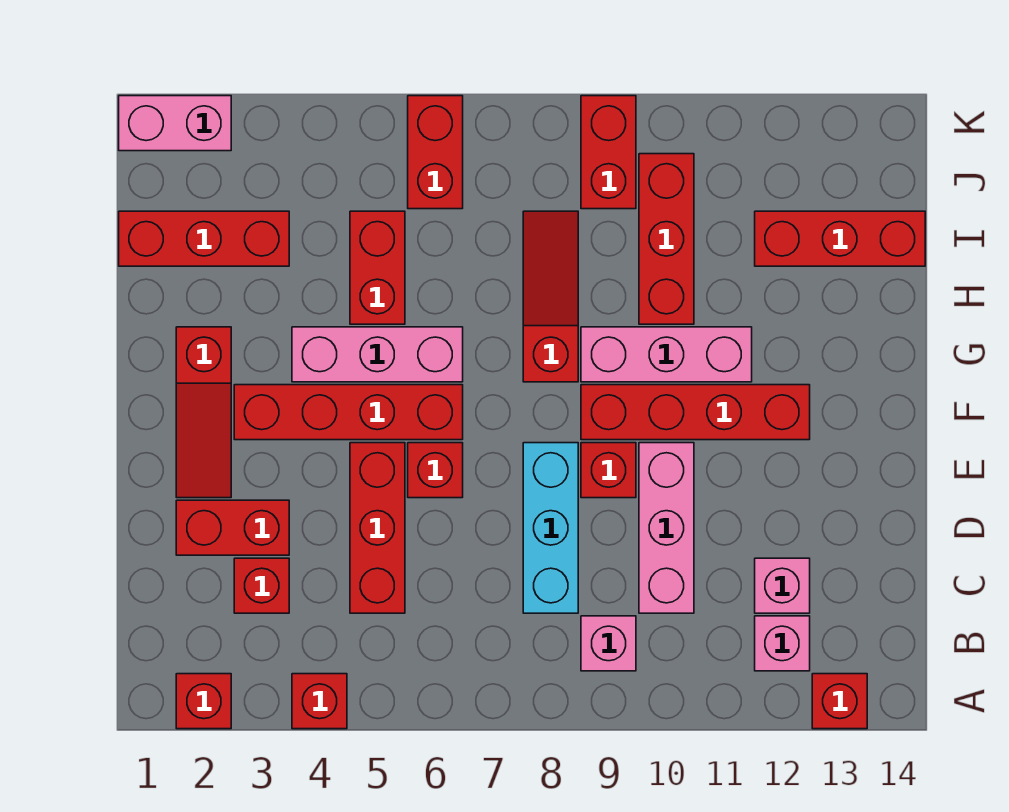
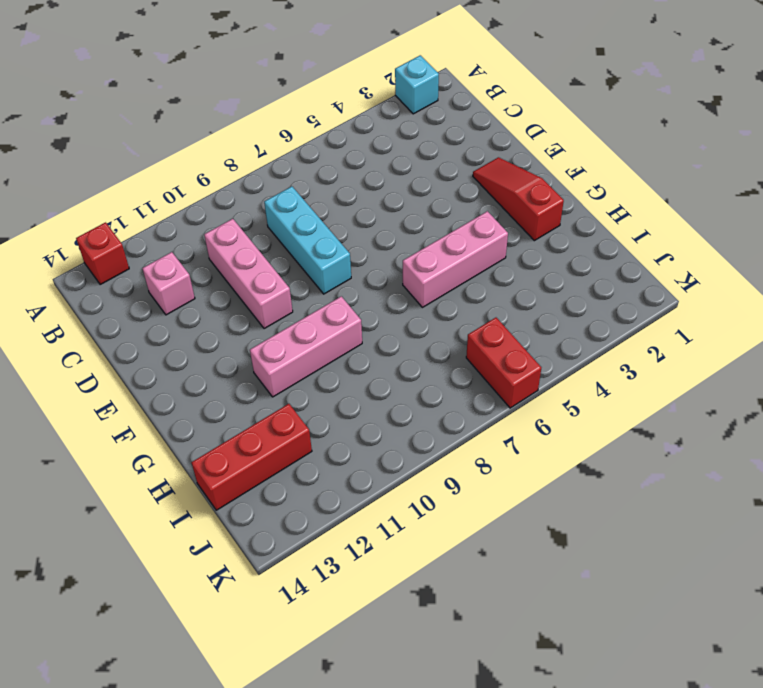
cyan brick A2 level 1 -> red brick A2 level 1
none -> red brick A4 level 1
none -> pink brick B9 level 1
none -> pink brick B12 level 1

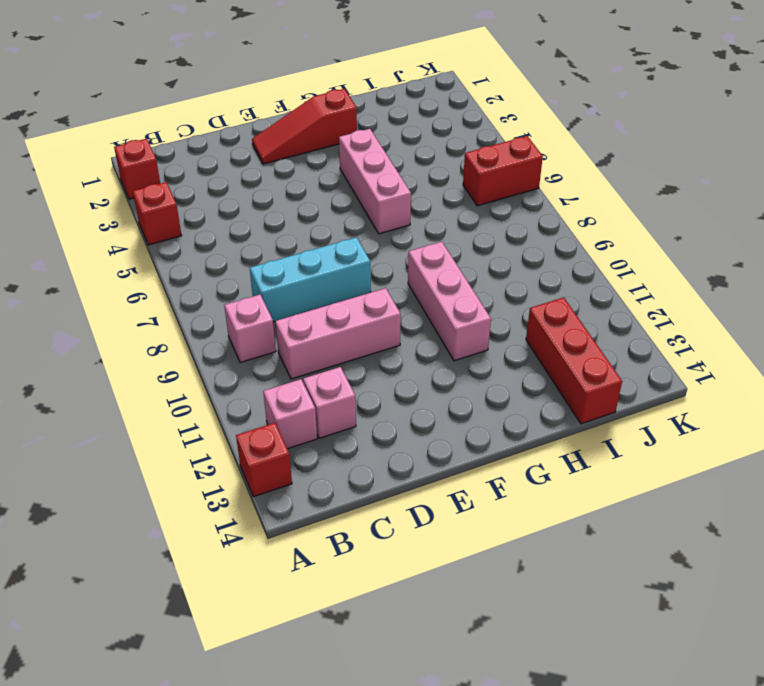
none -> red brick C3 level 1
none -> red brick C5:E5 level 1
none -> red brick D2:D3 level 1

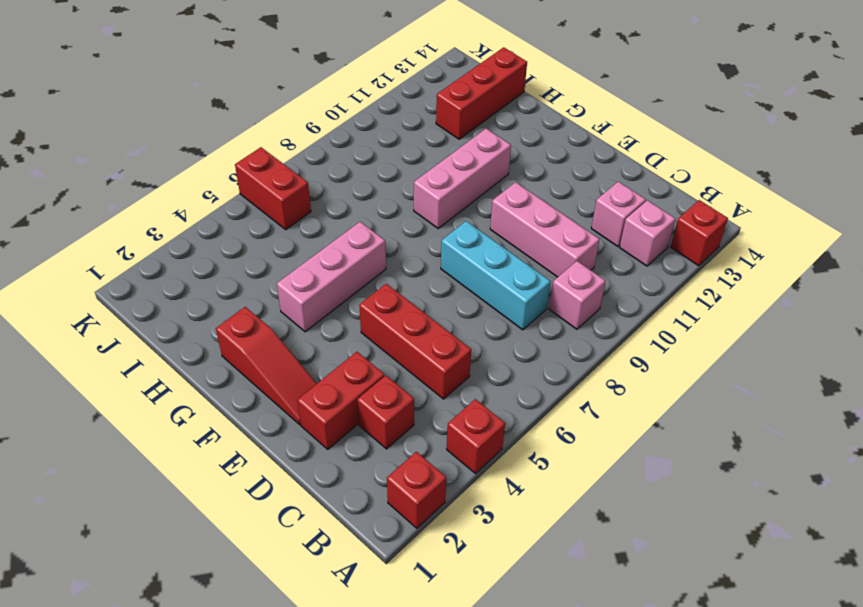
none -> red brick E6 level 1
none -> red brick E9 level 1
none -> red brick F3:F6 level 1

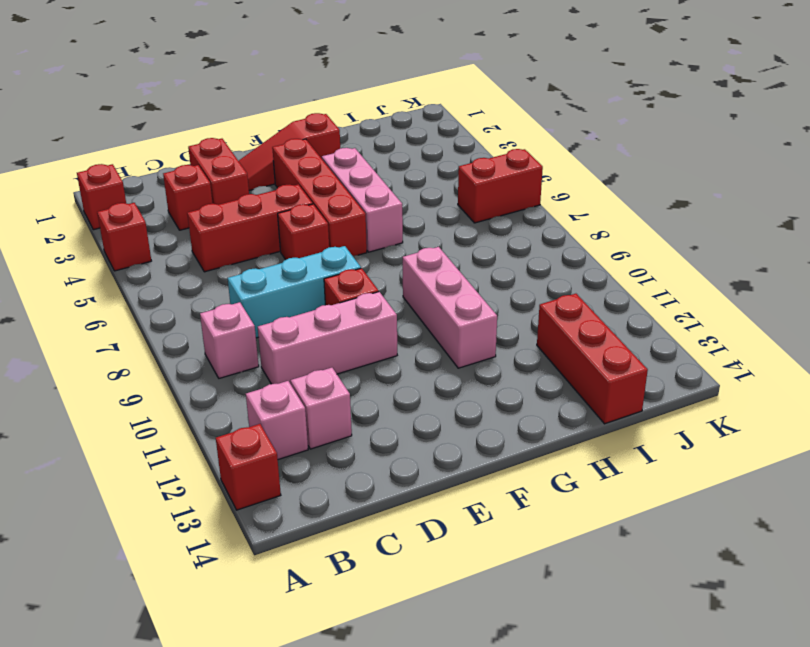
none -> red brick F9:F12 level 1
none -> red slope G8:I8 level 1 top G
none -> red brick H5:I5 level 1

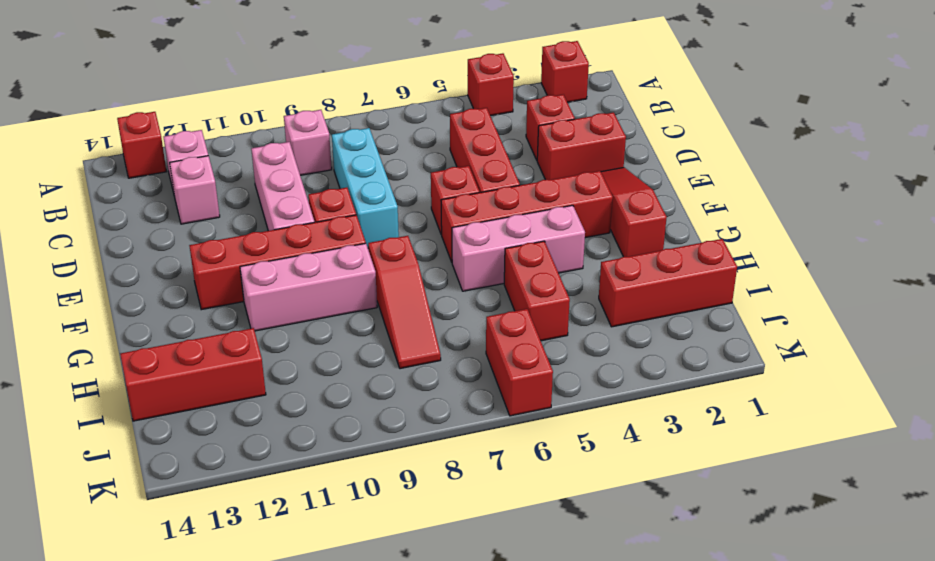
none -> red brick H10:J10 level 1
none -> red brick J9:K9 level 1
none -> pink brick K1:K2 level 1

